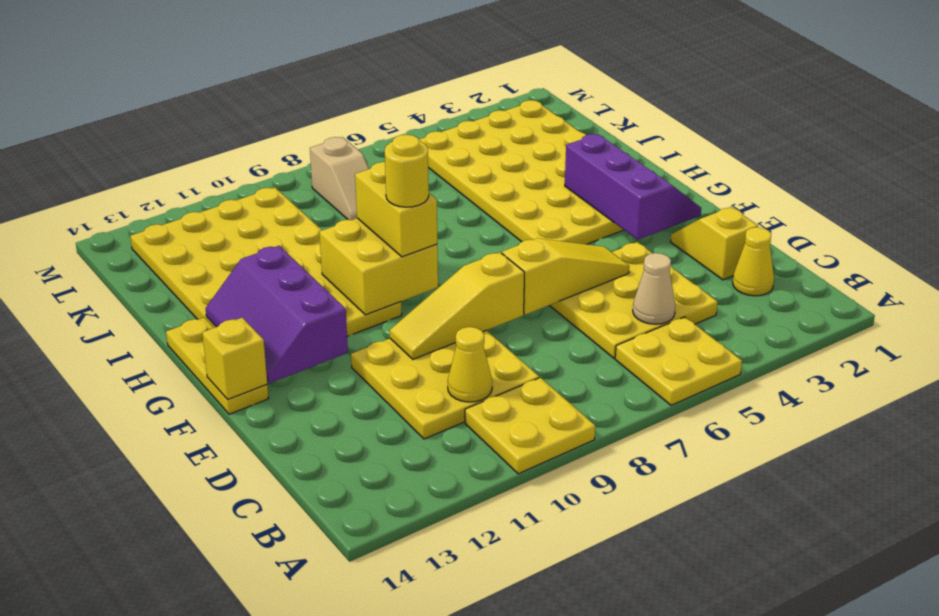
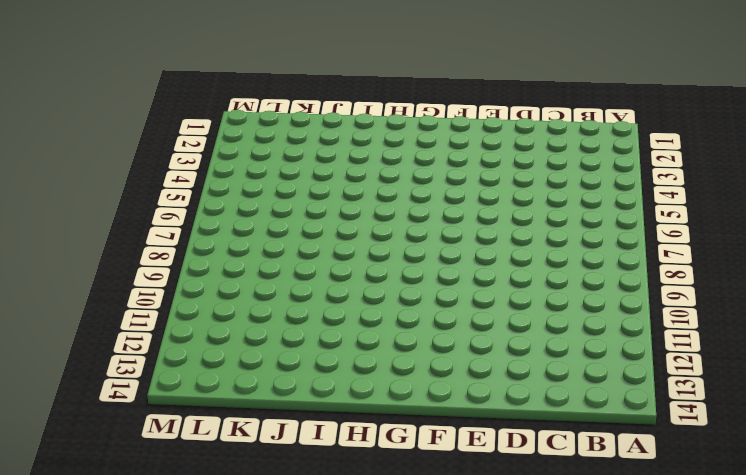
none -> yellow plate A5:B6 level 1
none -> yellow plate A9:B10 level 1
none -> yellow cone C2 level 1

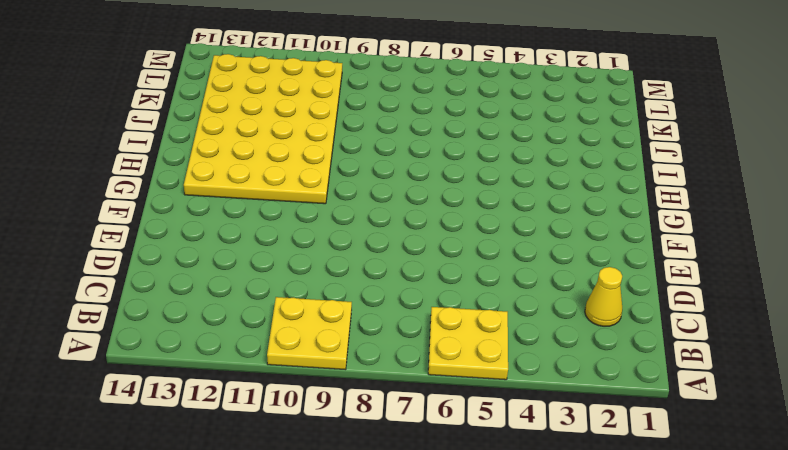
none -> yellow plate C4:E6 level 1
none -> yellow plate C9:E11 level 1
none -> yellow slope D2:E2 level 1 top D

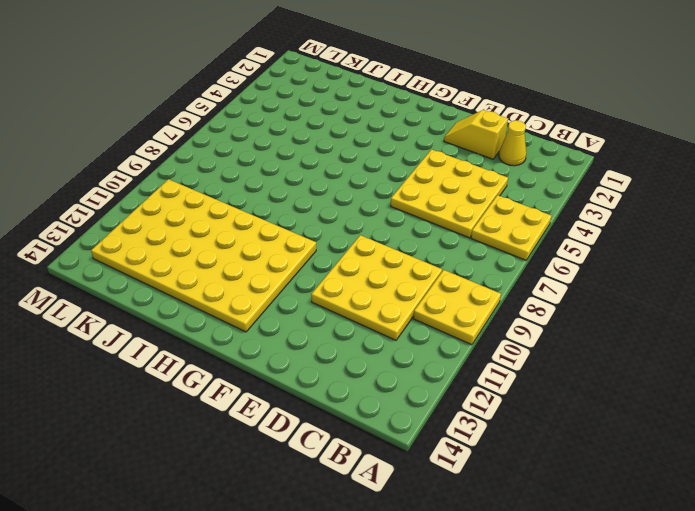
none -> yellow plate F14:H14 level 1
none -> yellow plate G2:L5 level 1
none -> tan slope K8:L8 level 1 top L

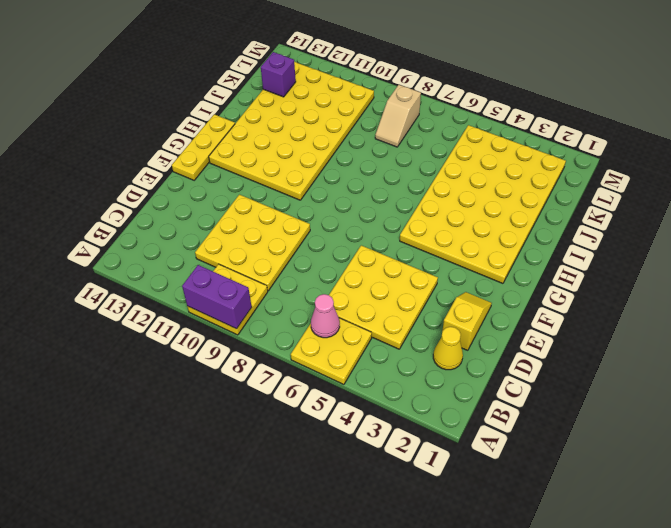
purple brick A9:A10 level 2 -> none
pink cone B6 level 2 -> none
purple brick K13 level 2 -> none
none -> tan cone C5 level 2
none -> yellow cone C10 level 2
none -> yellow slope E5:E7 level 2 top 7

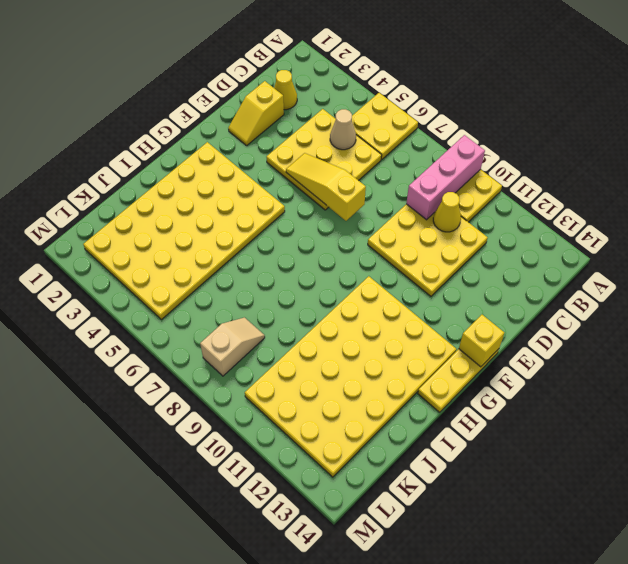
pink brick A9:C9 level 2 -> none
none -> yellow slope E8:E10 level 2 top 8
none -> purple slope F2:H3 level 2 top 3
none -> purple slope F12:H13 level 2 top 12

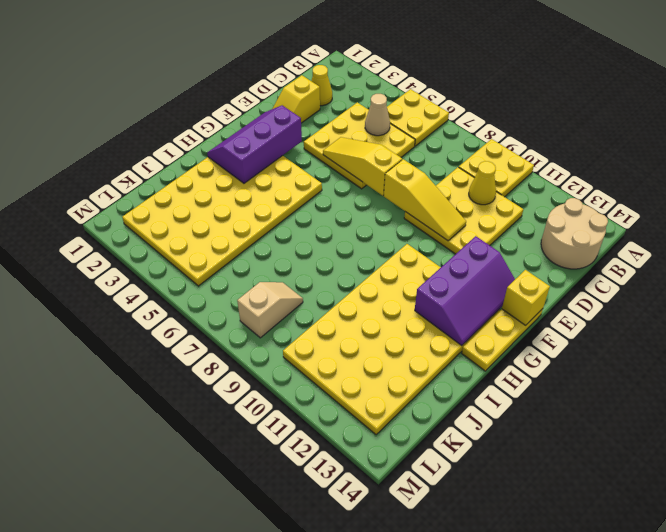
tan round brick B13:C14 level 1 -> none
none -> yellow brick G9:H10 level 2
none -> yellow brick G9:H9 level 3
none -> yellow round brick G9 level 4

